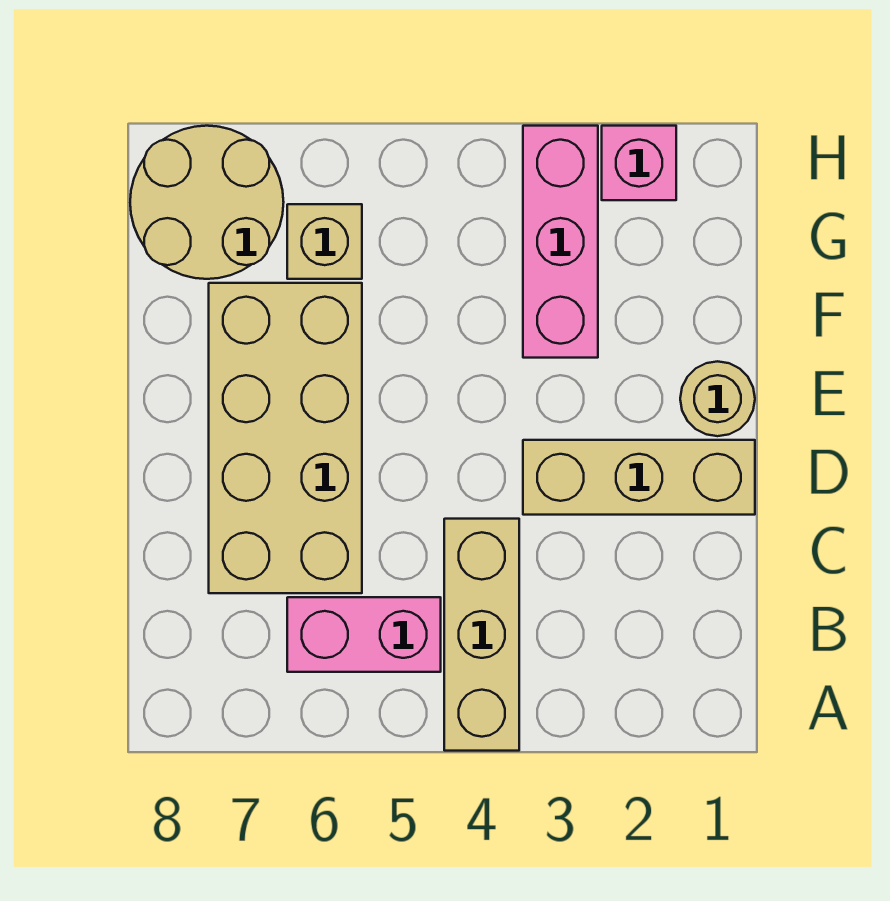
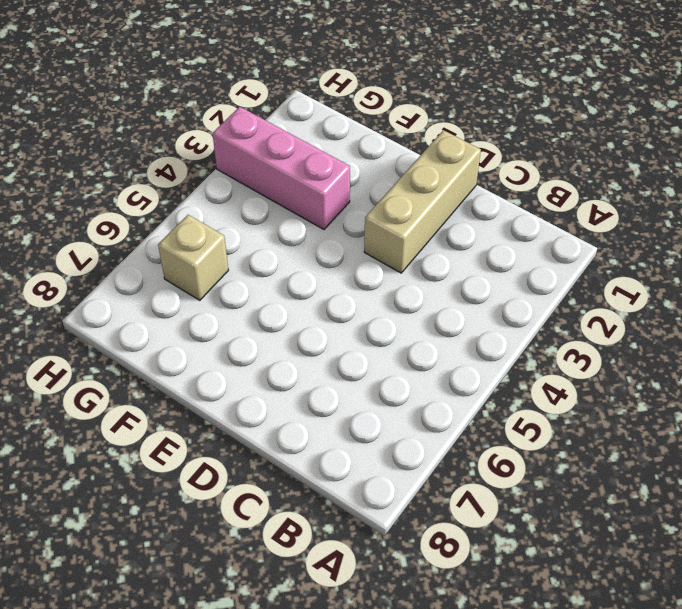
none -> tan brick A4:C4 level 1
none -> pink brick B5:B6 level 1

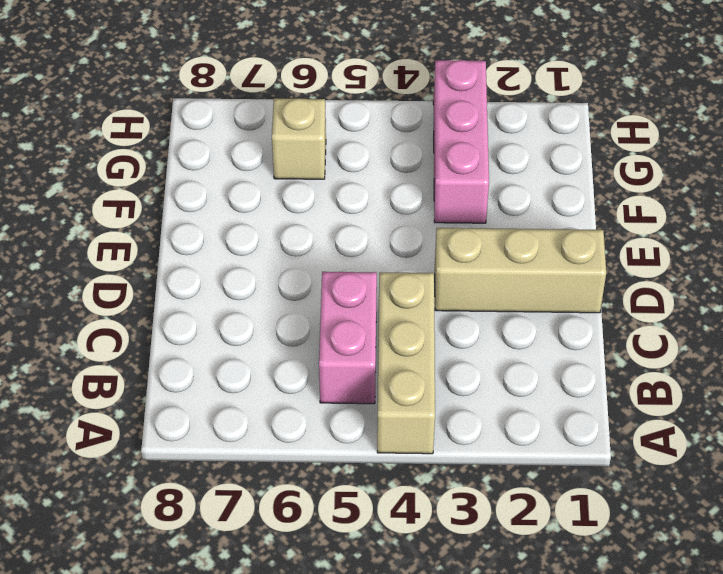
pink brick B5:C5 level 1 -> pink brick B5:B6 level 1
none -> tan brick C6:F7 level 1
none -> tan round brick E1 level 1

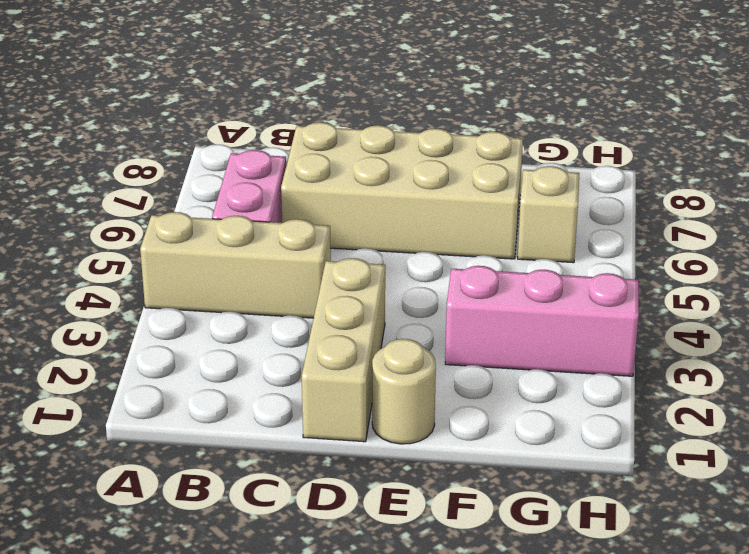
none -> tan round brick G7:H8 level 1
none -> pink brick H2 level 1

